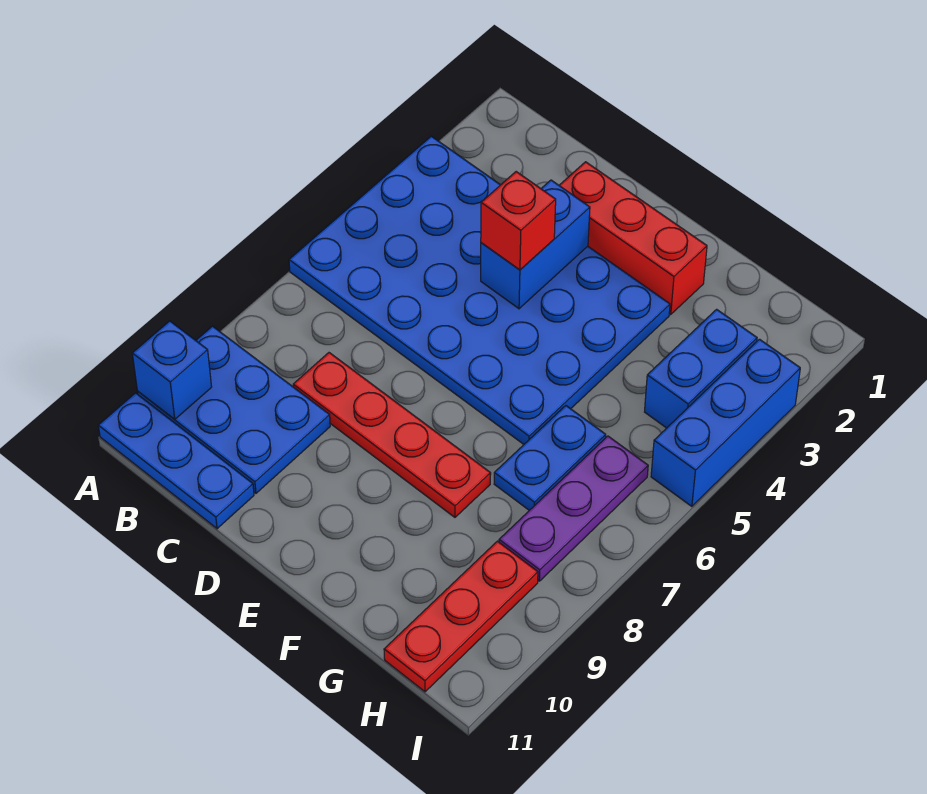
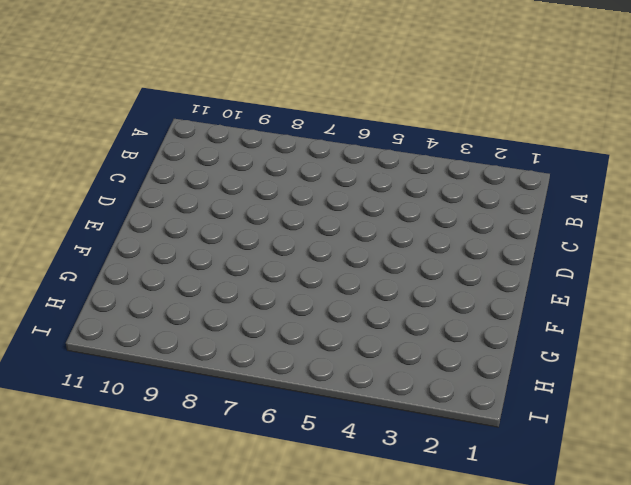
none -> blue plate A3:F6 level 1
none -> blue plate A9:C10 level 1
none -> blue plate A11:C11 level 1

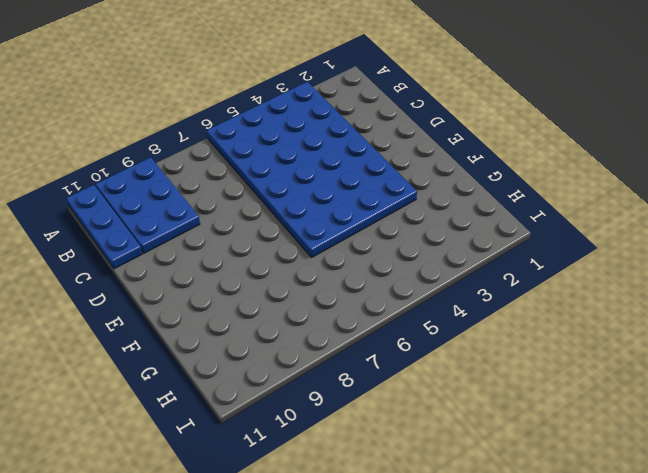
none -> red plate C8:F8 level 1
none -> red brick D2:F2 level 1
none -> blue plate G6:G7 level 1

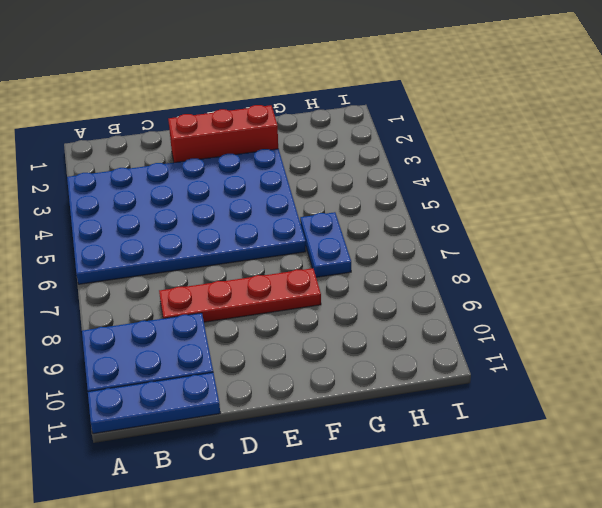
none -> blue brick H3:H4 level 1
none -> purple plate H6:H8 level 1
none -> red plate H9:H11 level 1

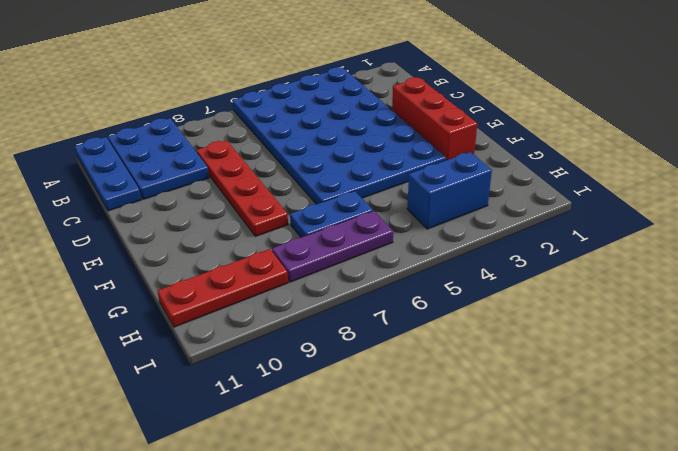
none -> blue brick I3:I5 level 1
none -> blue brick A10 level 2
none -> blue brick D3:D4 level 2

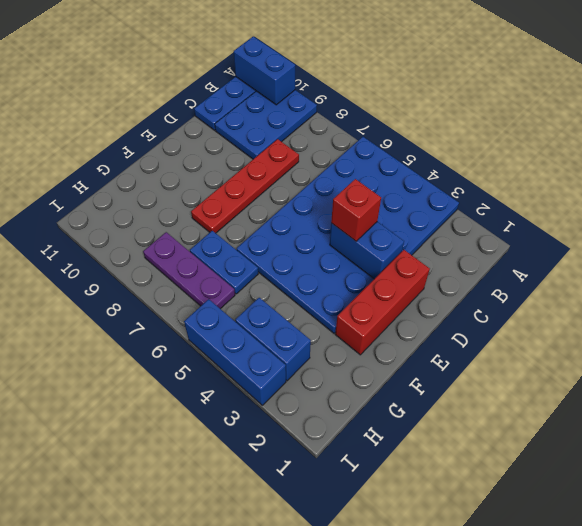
blue brick A10:A11 level 2 -> blue brick A10 level 2
none -> red plate H9:H11 level 1

